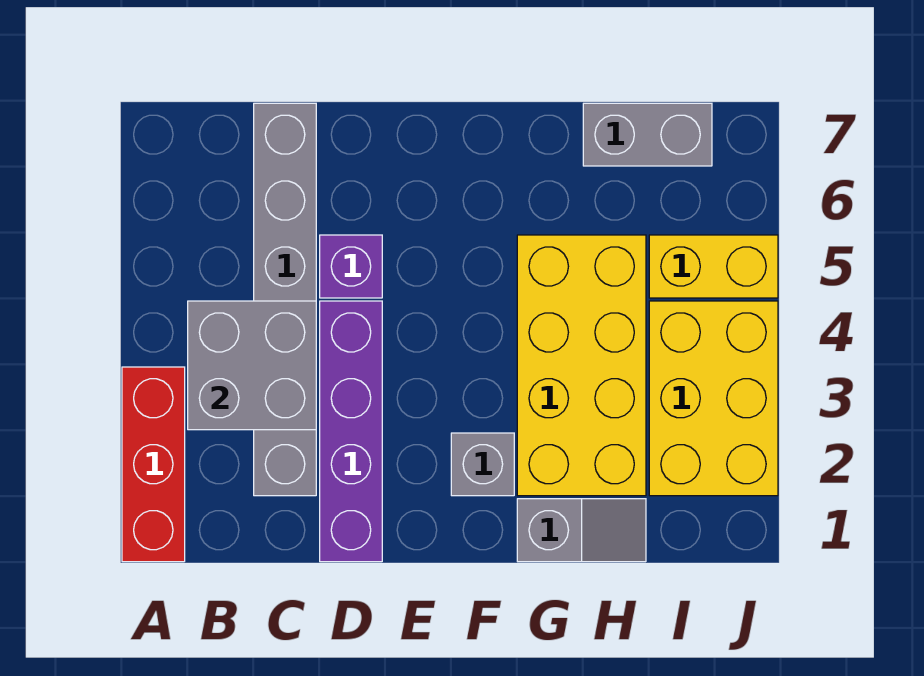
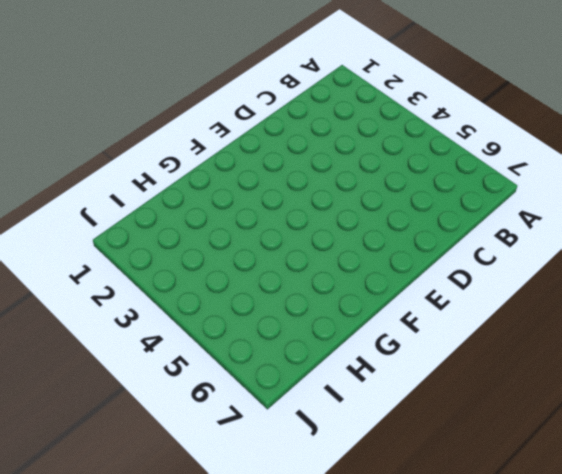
none -> red brick A1:A3 level 1
none -> grey brick C2:C7 level 1

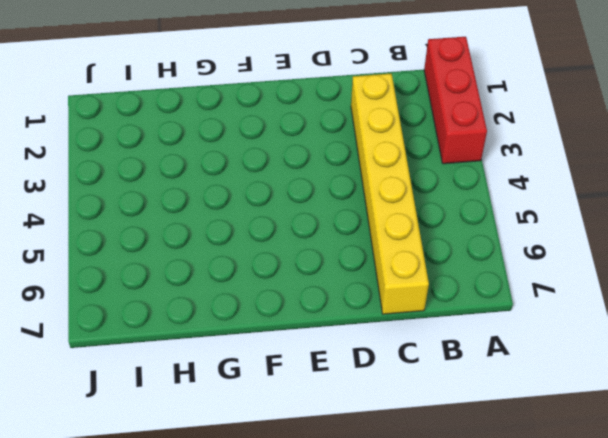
yellow brick C2:C7 level 1 -> grey brick C2:C7 level 1
none -> purple brick D1:D4 level 1
none -> purple brick D5 level 1

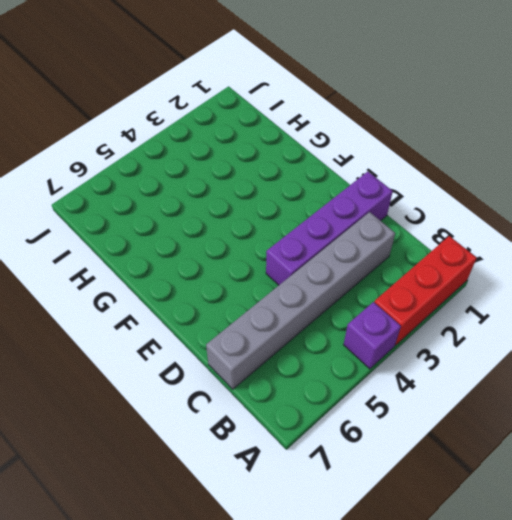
purple brick A4 level 1 -> purple brick D5 level 1
none -> grey brick F2 level 1
none -> grey slope G1:H1 level 1 top G

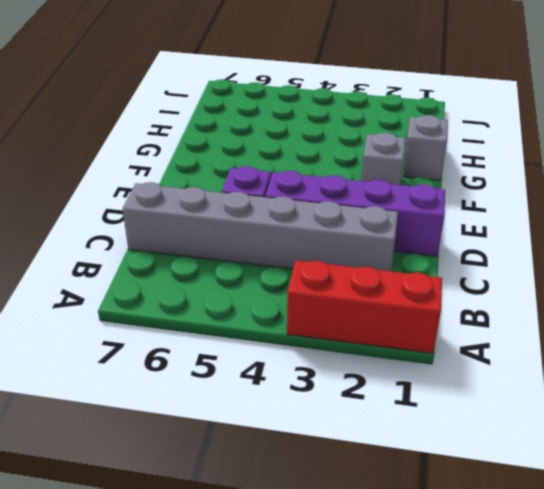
none -> yellow brick G2:H5 level 1
none -> grey brick H7:I7 level 1

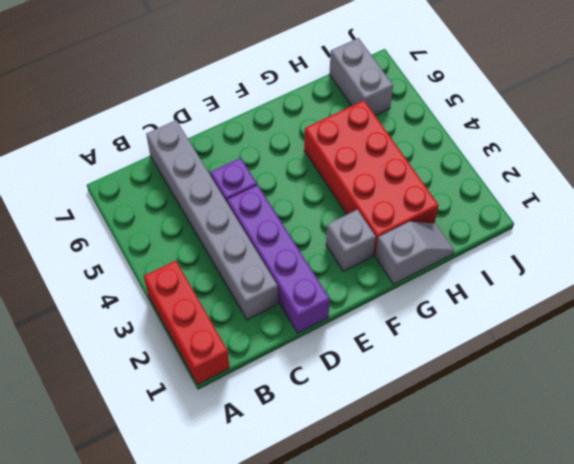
red brick G2:H5 level 1 -> yellow brick G2:H5 level 1
grey brick I6:I7 level 1 -> grey brick H7:I7 level 1
none -> yellow brick I2:J4 level 1
none -> yellow brick I5:J5 level 1

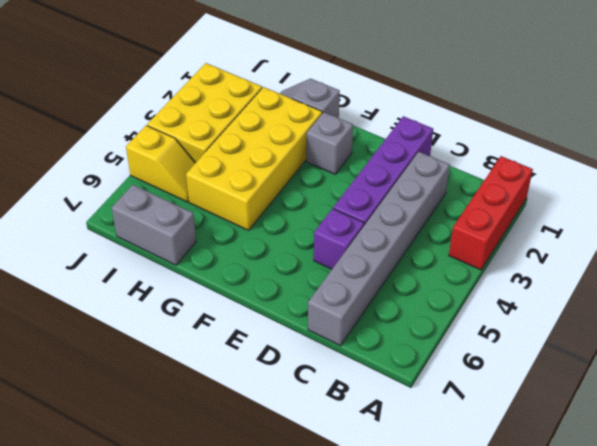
yellow slope I5:J5 level 1 top J -> yellow brick I5:J5 level 1
none -> grey brick B3:C4 level 2

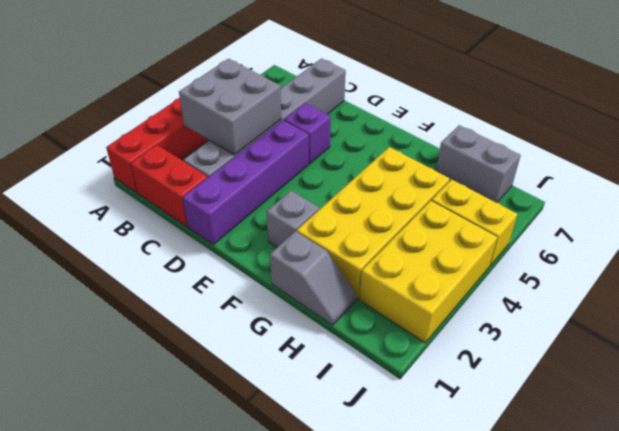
red brick B1:C1 level 1 -> none

